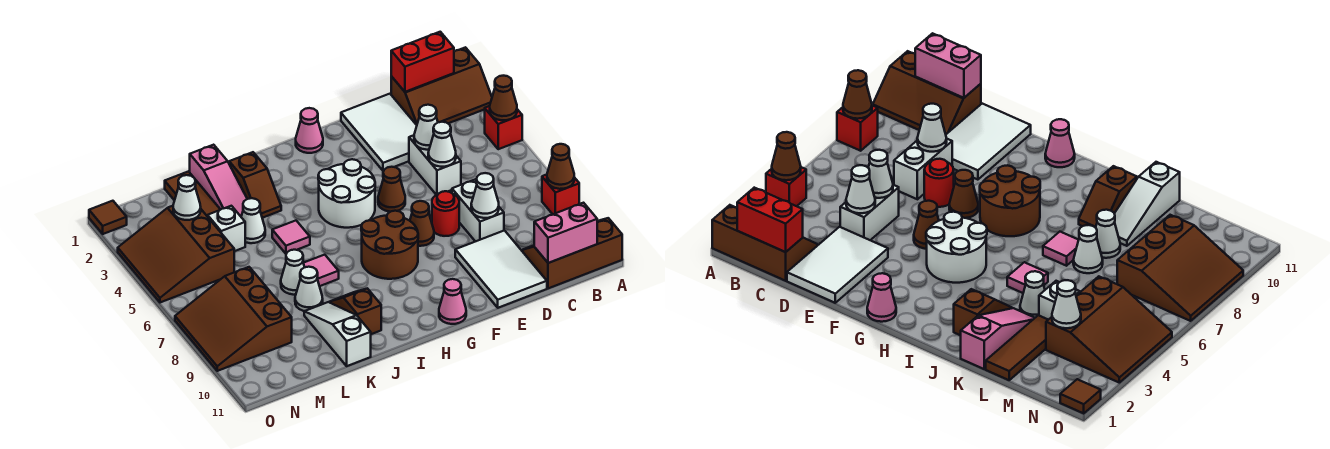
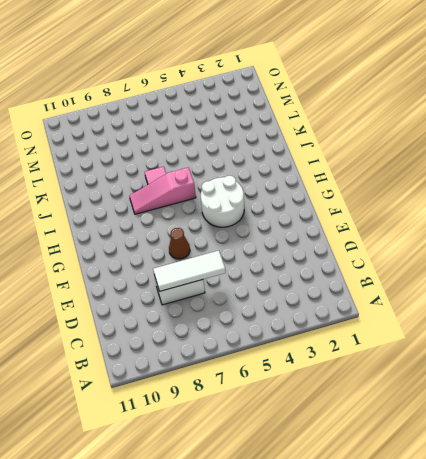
white tile D6:D8 level 2 -> white cone D8 level 2
pink slope I6:I8 level 1 top 6 -> pink slope K1:K3 level 1 top 1
none -> brown slope A1:C2 level 1 top 1
none -> red brick A4 level 1
none -> red brick A8 level 1
none -> brown slope A10:C11 level 1 top 11

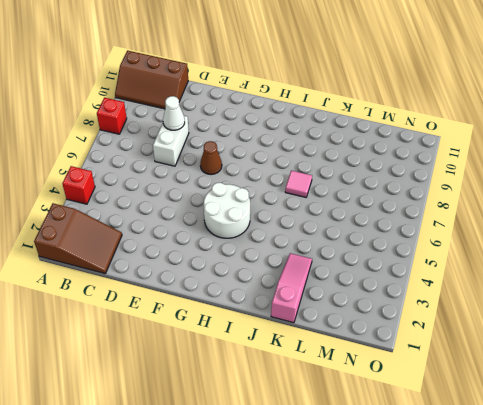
brown slope A1:C2 level 1 top A -> brown slope A1:C2 level 1 top 1
none -> white tile D1:E3 level 1
none -> white brick D4:D5 level 1
none -> white tile D9:E11 level 1
none -> red round brick E7 level 1

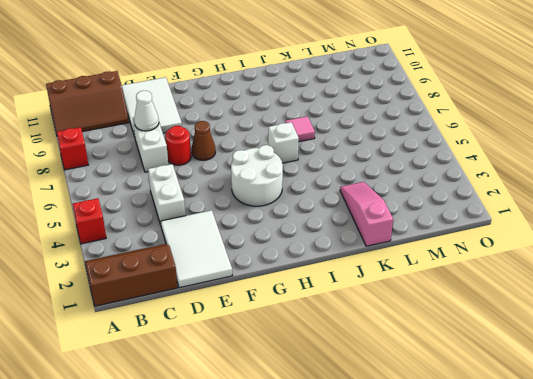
white brick I6 level 1 -> white brick L4 level 1
none -> brown cone F5 level 1
none -> pink cone G1 level 1
none -> brown round brick G7:H8 level 1
none -> pink cone G11 level 1

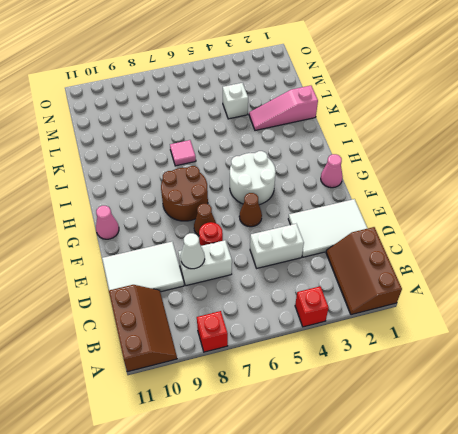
none -> brown slope J2:J3 level 1 top 2
none -> pink tile J5 level 1
none -> brown slope J9:J10 level 1 top 10
none -> white cone K4 level 1

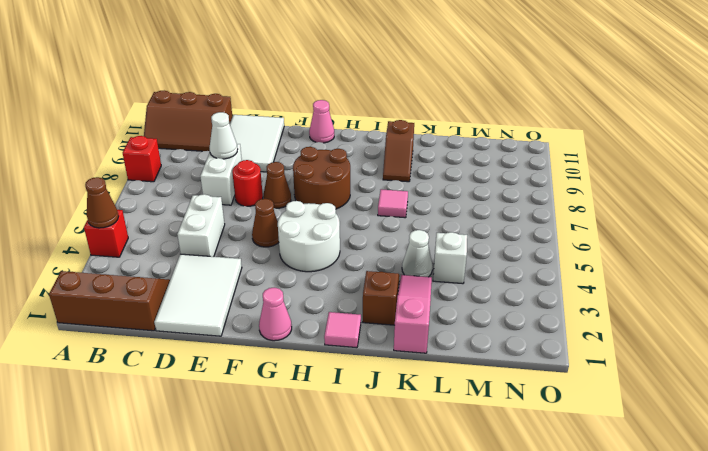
pink tile I1 level 1 -> pink tile J5 level 1
none -> white cone K7 level 1
none -> white cone K8 level 1
none -> white slope K9:K11 level 1 top 11
none -> brown tile L1:L3 level 1

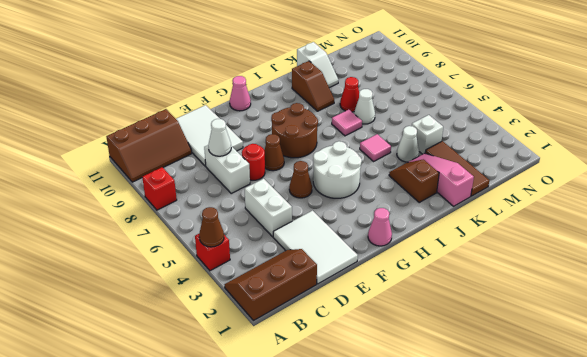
red cone K8 level 1 -> white cone K8 level 1
white slope K10:K11 level 1 top 11 -> white slope K9:K11 level 1 top 11
none -> brown slope M3:O5 level 1 top M
none -> brown slope M7:O9 level 1 top M
none -> brown tile O1 level 1
none -> brown cone A8 level 2

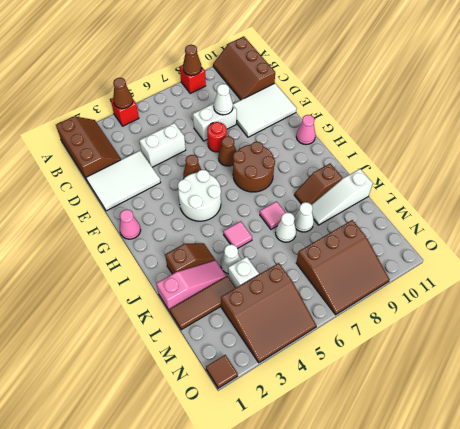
none -> red brick B1:C1 level 2
none -> pink brick B11:C11 level 2
none -> white cone D4 level 2
none -> white cone D5 level 2

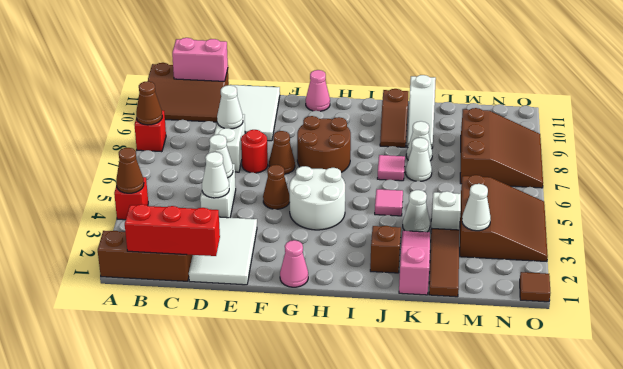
red brick B1:D1 level 2 -> red brick B1:C1 level 2

